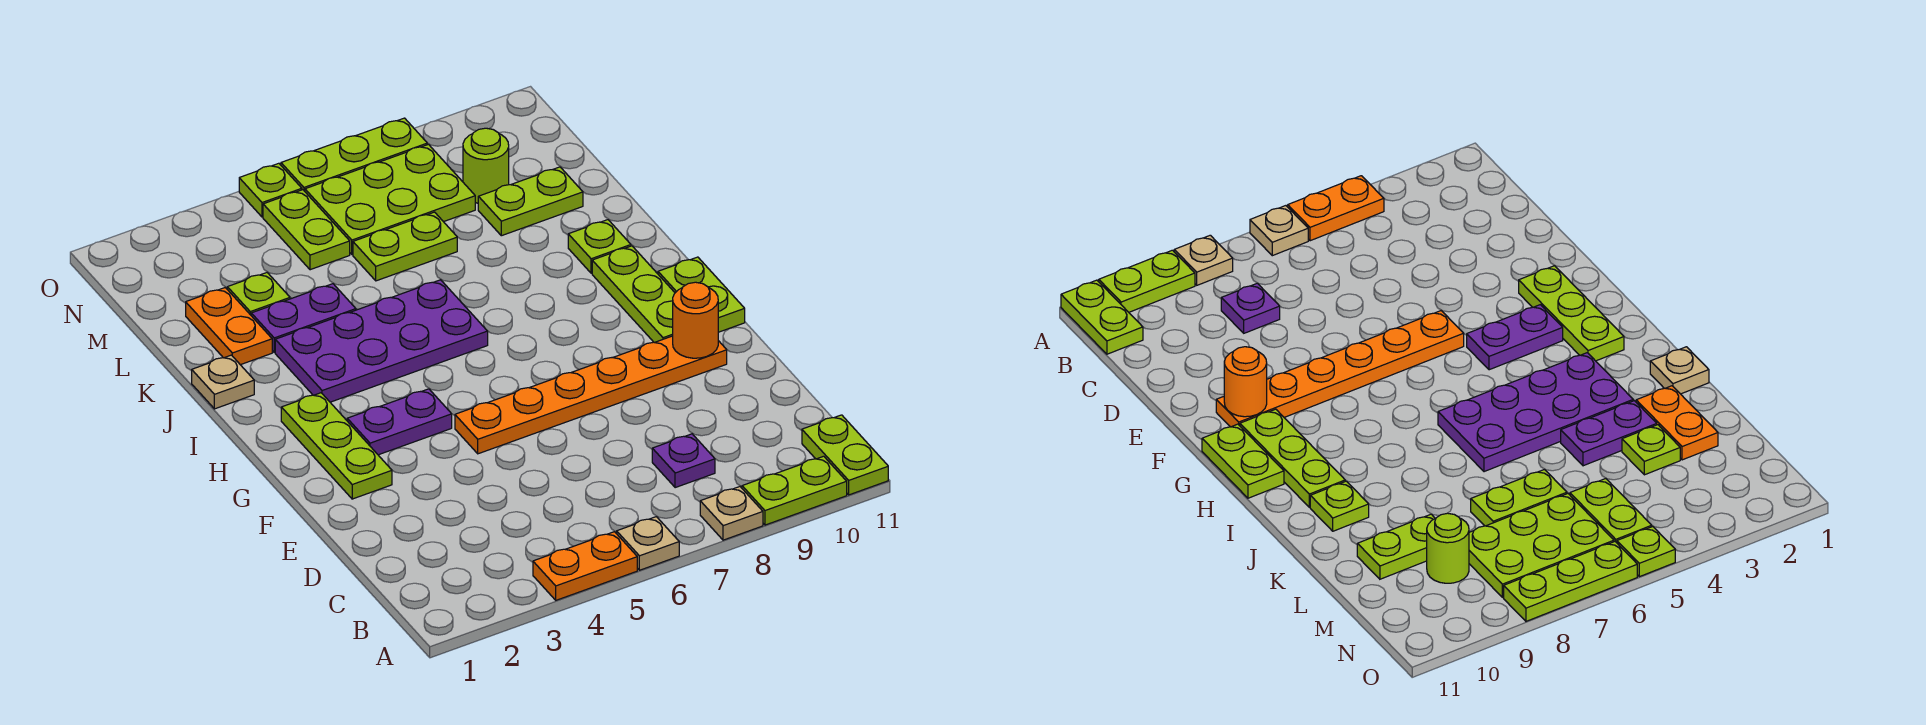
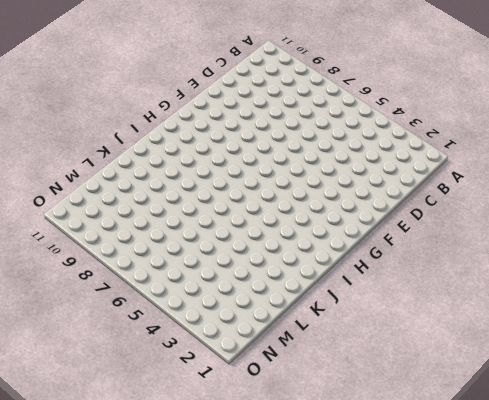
none -> orange plate A4:A5 level 1
none -> tan plate A6 level 1
none -> tan plate A8 level 1

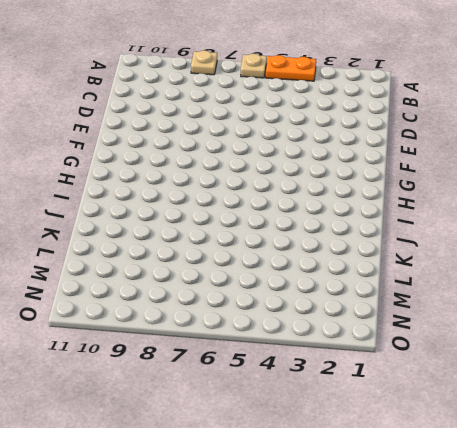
none -> lime plate A9:A10 level 1
none -> lime plate A11:B11 level 1
none -> purple plate C8 level 1

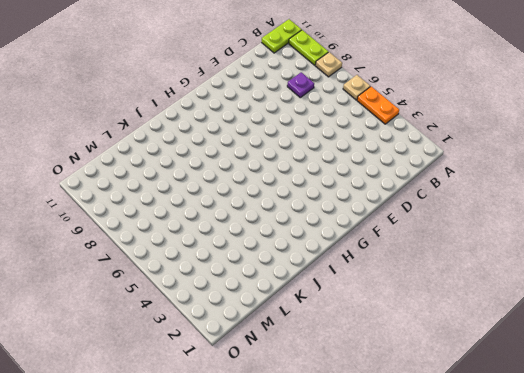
none -> lime plate F2:H2 level 1
none -> orange plate F5:F10 level 1
none -> purple plate G3:G4 level 1

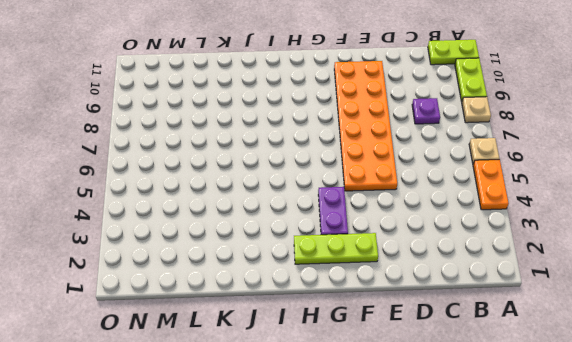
orange plate E5:F10 level 1 -> orange plate F5:F10 level 1
none -> lime plate G10:I10 level 1
none -> lime plate G11:H11 level 1
none -> purple plate I3:J6 level 1

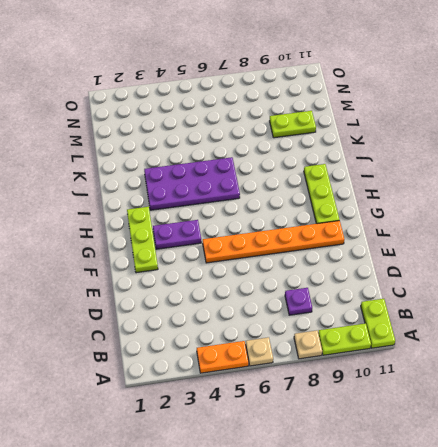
none -> lime plate G11:H11 level 1
none -> tan plate J1 level 1
none -> lime plate J10 level 1

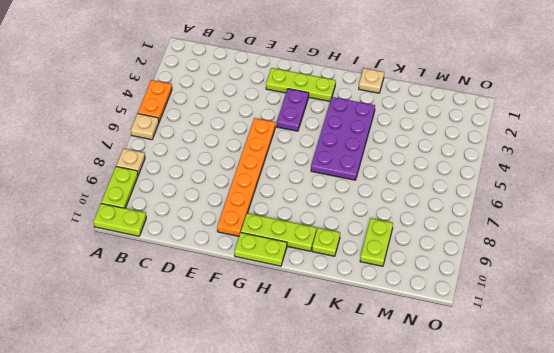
none -> purple plate C8 level 1
none -> orange plate K2:L2 level 1
none -> purple plate K3:K4 level 1

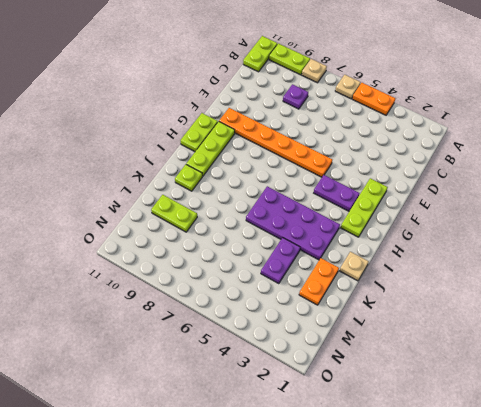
purple plate K4:L4 level 1 -> purple plate K3:K4 level 1
none -> lime plate L3 level 1
none -> lime plate L6:L7 level 1
none -> lime plate M5:N5 level 1

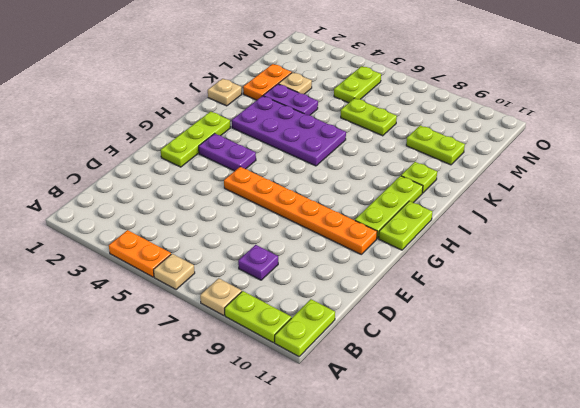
tan plate L3 level 1 -> lime plate L3 level 1
none -> lime plate M6:N8 level 1
none -> lime round brick M9 level 1
none -> lime plate O5 level 1

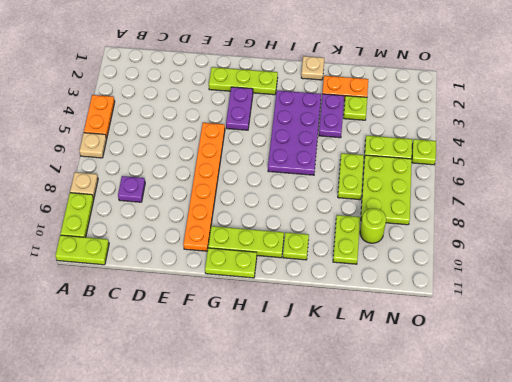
none -> lime plate O6:O8 level 1
none -> orange round brick F10 level 2

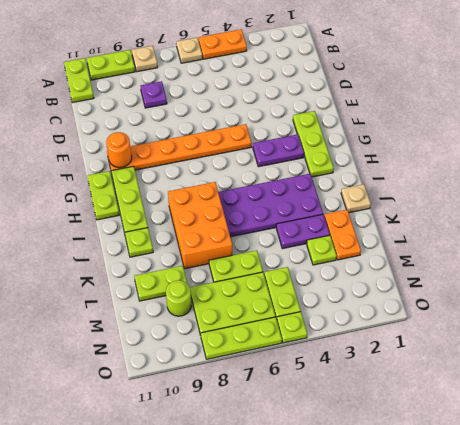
orange brick I7:K8 level 1 -> none

